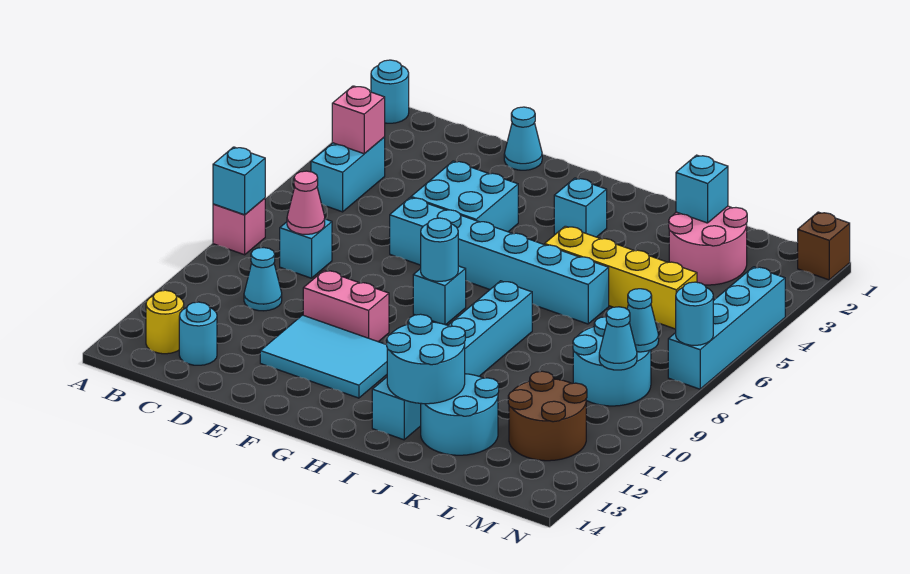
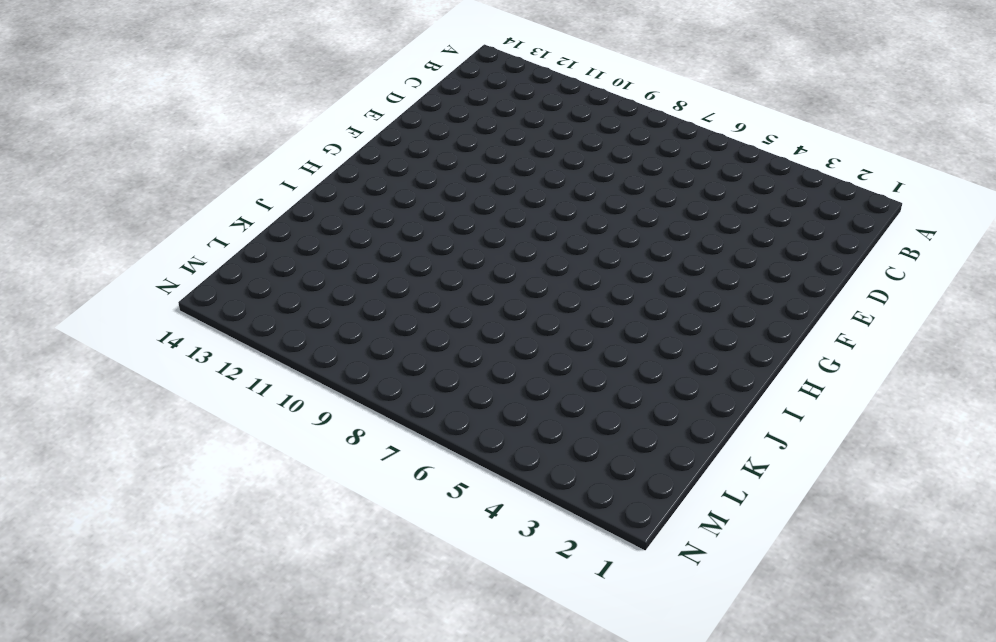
none -> cyan round brick A1 level 1
none -> pink brick A8 level 1
none -> cyan brick B4:B5 level 1
none -> yellow round brick B13 level 1

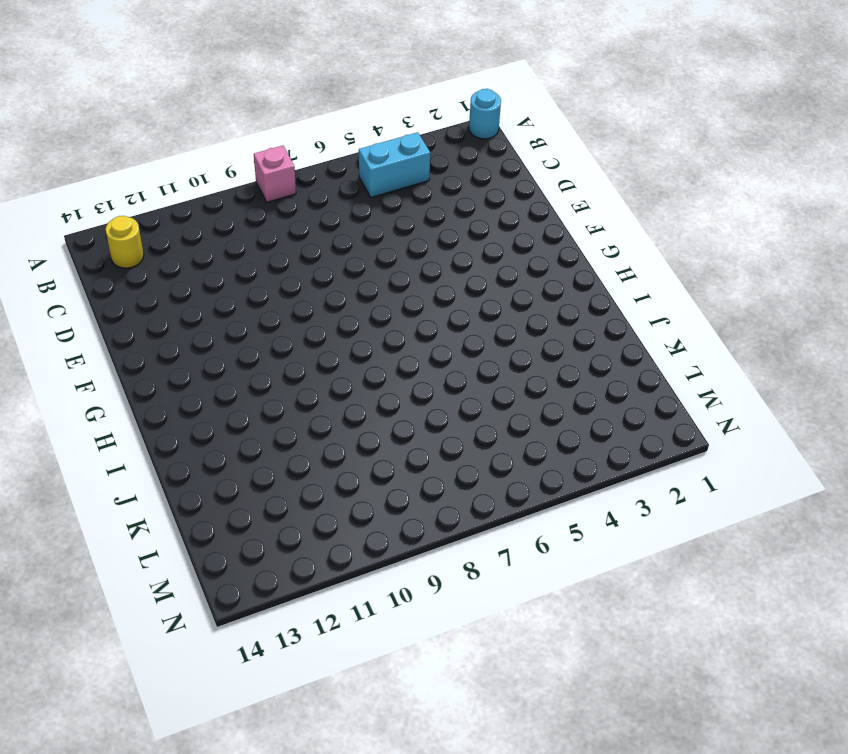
none -> cyan brick C8 level 1
none -> cyan cone C10 level 1
none -> cyan round brick C13 level 1
none -> cyan cone E1 level 1

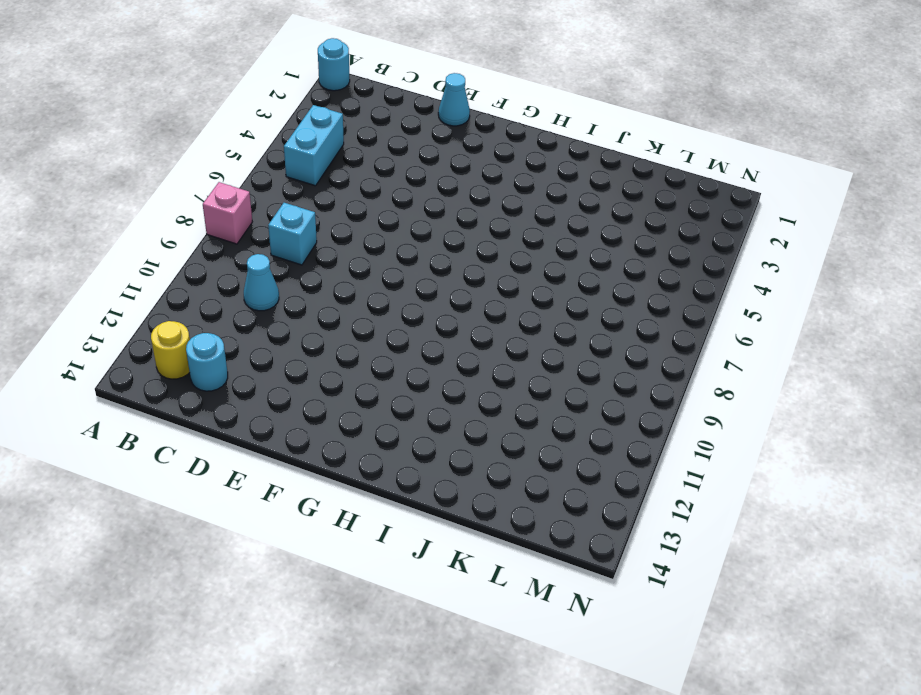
none -> cyan brick E4:F5 level 1
none -> cyan brick E6:J6 level 1
none -> pink brick E10:F10 level 1
none -> cyan tile E11:G12 level 1

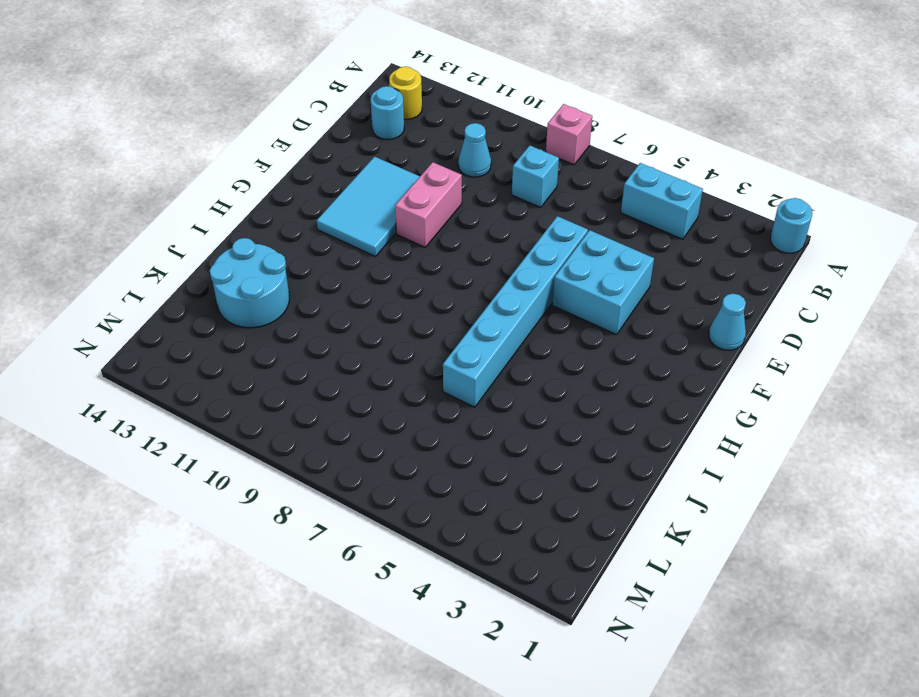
none -> cyan brick G8 level 1
none -> cyan brick H3 level 1
none -> yellow brick I5:L5 level 1
none -> cyan brick I8:I13 level 1

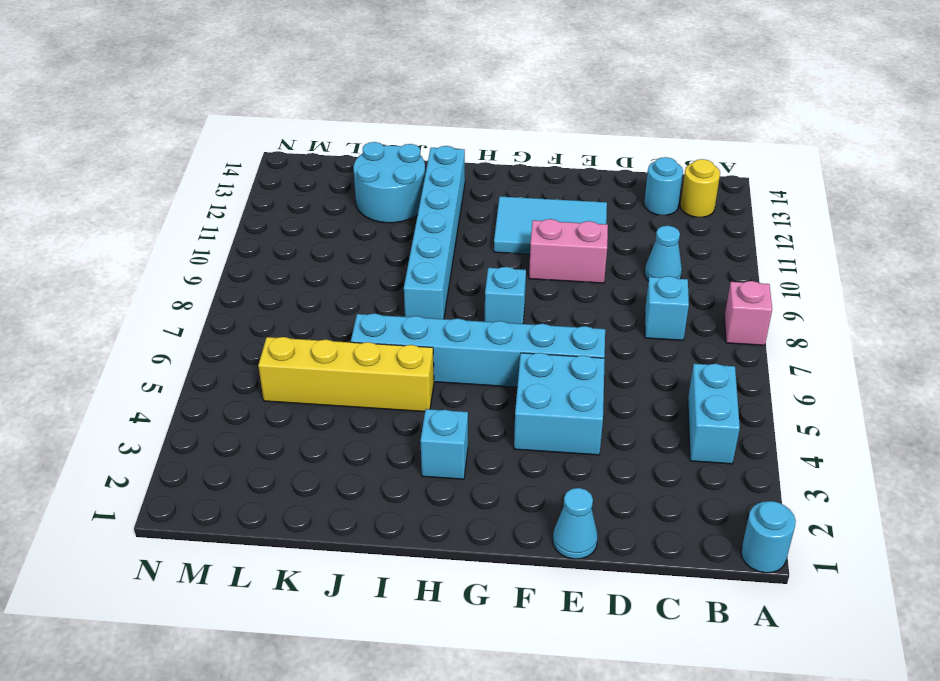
none -> pink round brick K2:L3 level 1
none -> cyan round brick L8:M9 level 1
none -> brown round brick L11:M12 level 1
none -> brown brick N1 level 1

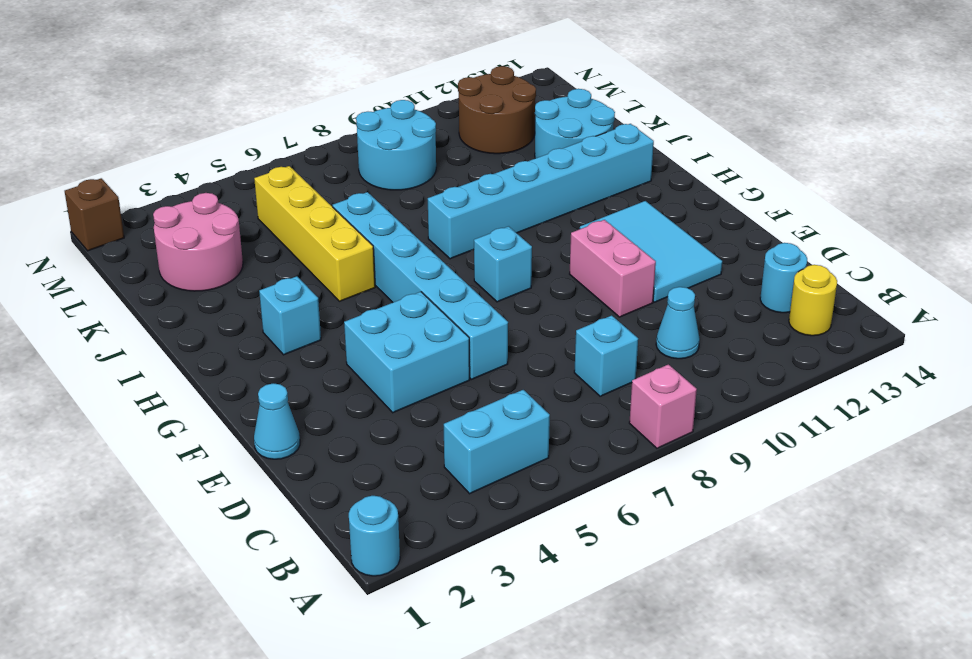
none -> cyan brick N4:N7 level 1
none -> cyan brick A8 level 2
none -> pink brick B4 level 2
none -> pink cone C8 level 2

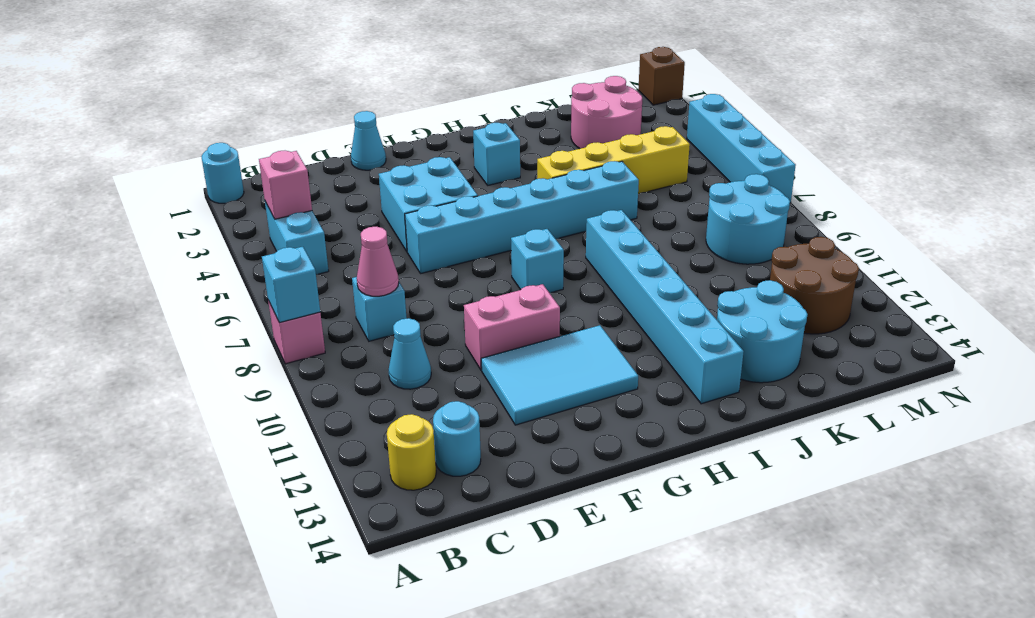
none -> cyan round brick G8 level 2
none -> cyan round brick I12:J13 level 2
none -> cyan brick K2 level 2
none -> cyan cone M8 level 2

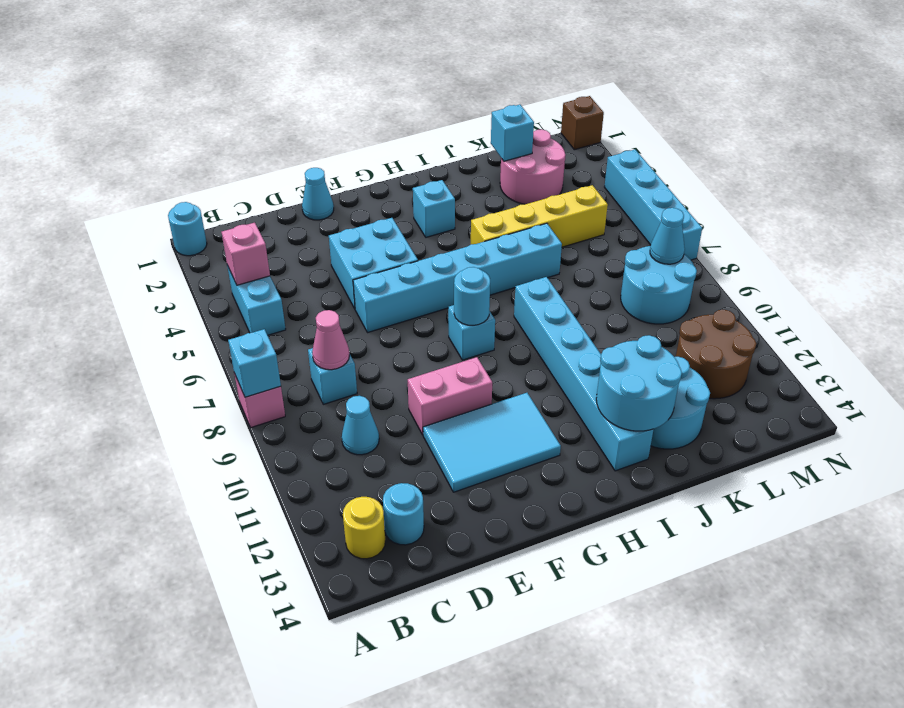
none -> cyan cone M9 level 2
none -> cyan round brick N7 level 2

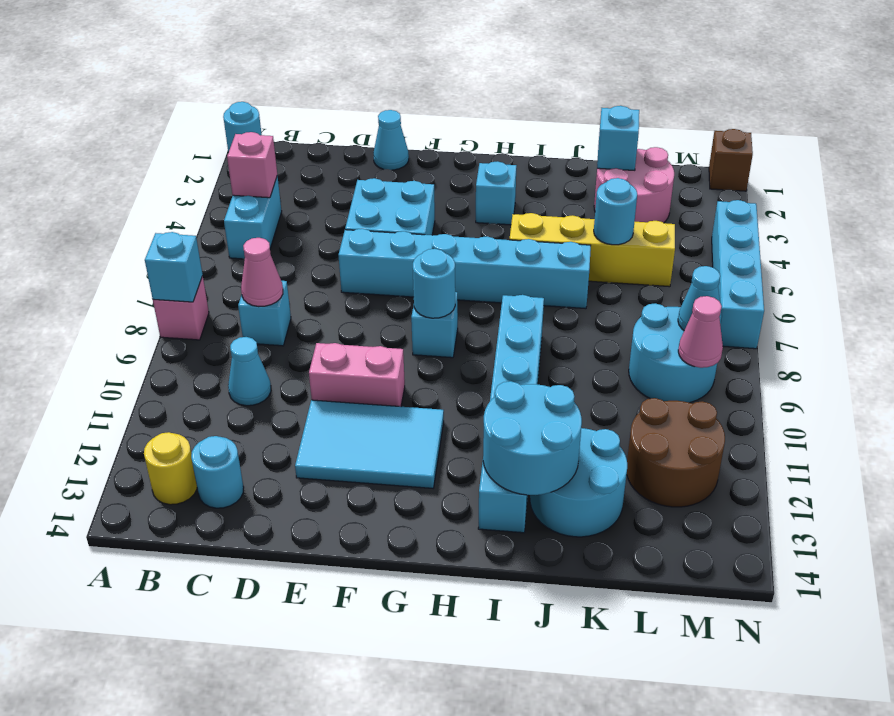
cyan round brick K5 level 2 -> cyan round brick N7 level 2
pink cone M9 level 2 -> cyan cone M9 level 2

